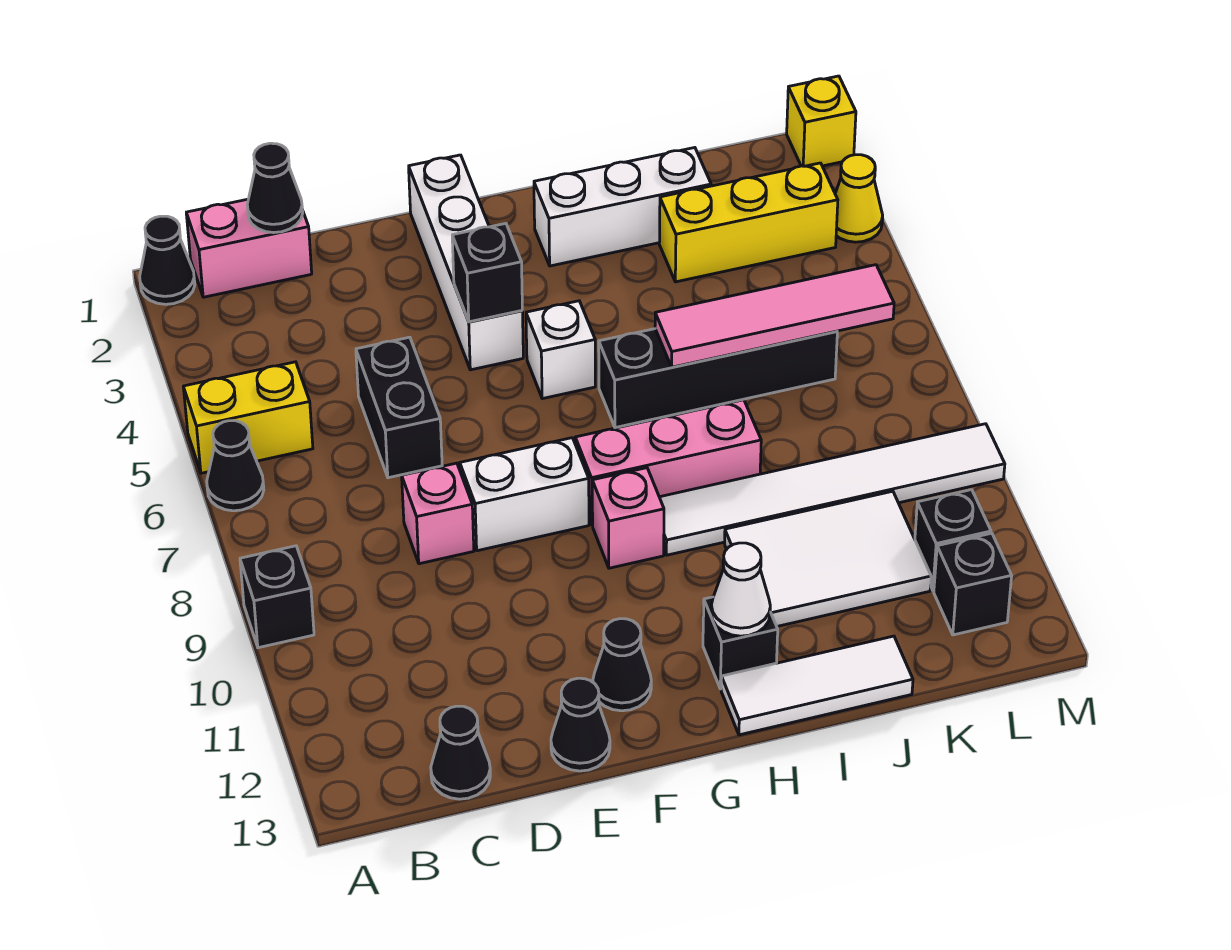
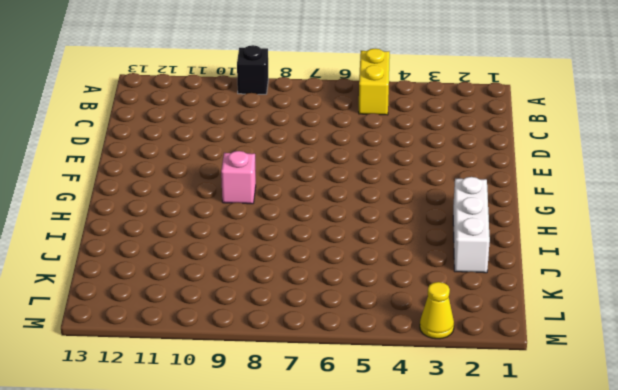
none -> black cone A1 level 1
none -> black cone A6 level 1
none -> pink brick B1:C1 level 1
none -> black cone C13 level 1

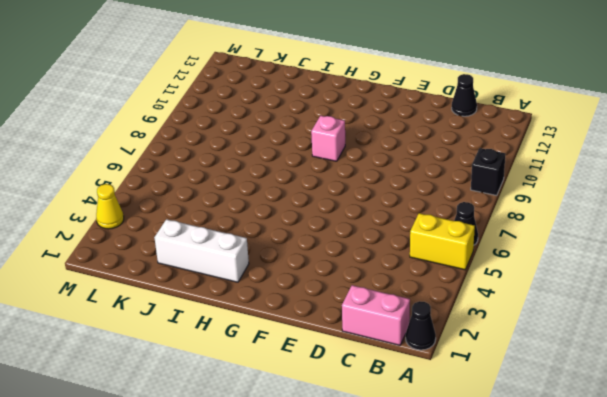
none -> black brick D5:D6 level 1
none -> pink brick D8 level 1
none -> white brick E8:F8 level 1
none -> black cone E13 level 1

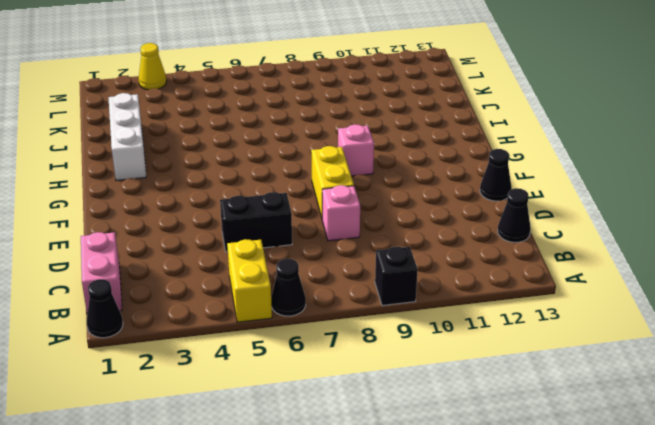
yellow brick E8:F8 level 1 -> white brick E8:F8 level 1
none -> white brick F1:F4 level 1
none -> black cone F12 level 1
none -> white brick G5 level 1
none -> pink brick G8:I8 level 1

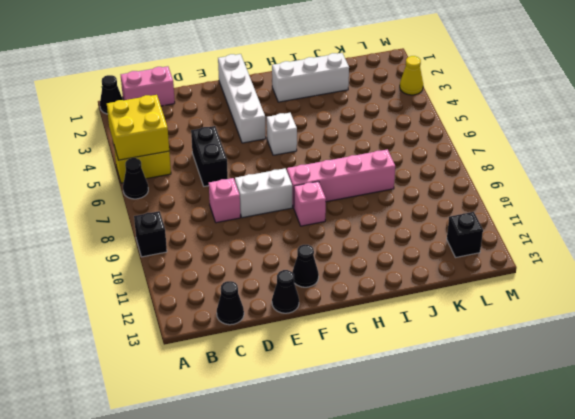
yellow brick A4:B5 level 2 -> none
pink brick G8:J8 level 1 -> pink brick G8:I8 level 1
none -> black brick H6:K6 level 1
none -> white tile H9:M9 level 1
none -> black brick H12 level 1
none -> white tile H13:J13 level 1

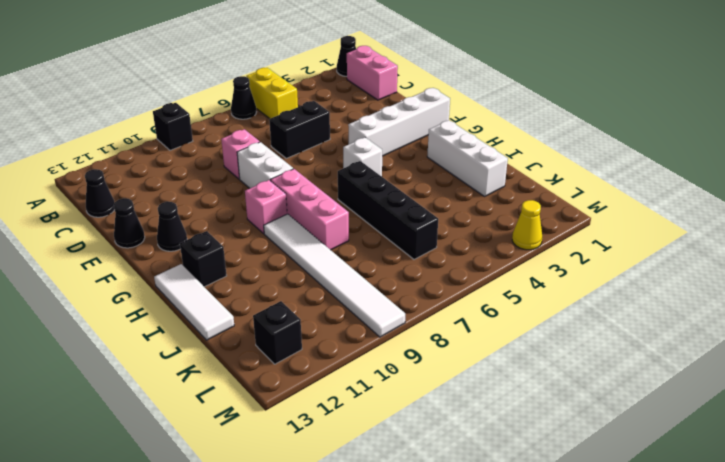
none -> white tile I10:K11 level 1
none -> yellow brick J3:L3 level 1
none -> black brick L11 level 1
none -> yellow brick M1 level 1

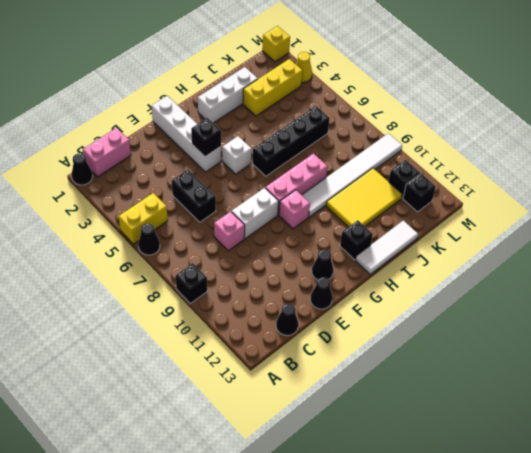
yellow tile I10:K11 level 1 -> white tile I10:K11 level 1
none -> black cone C1 level 2
none -> white cone H12 level 2
none -> pink tile I6:L6 level 2

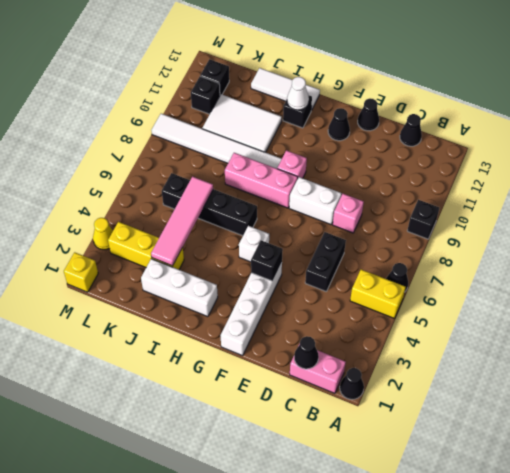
pink tile J3:J6 level 2 -> pink tile I6:L6 level 2

